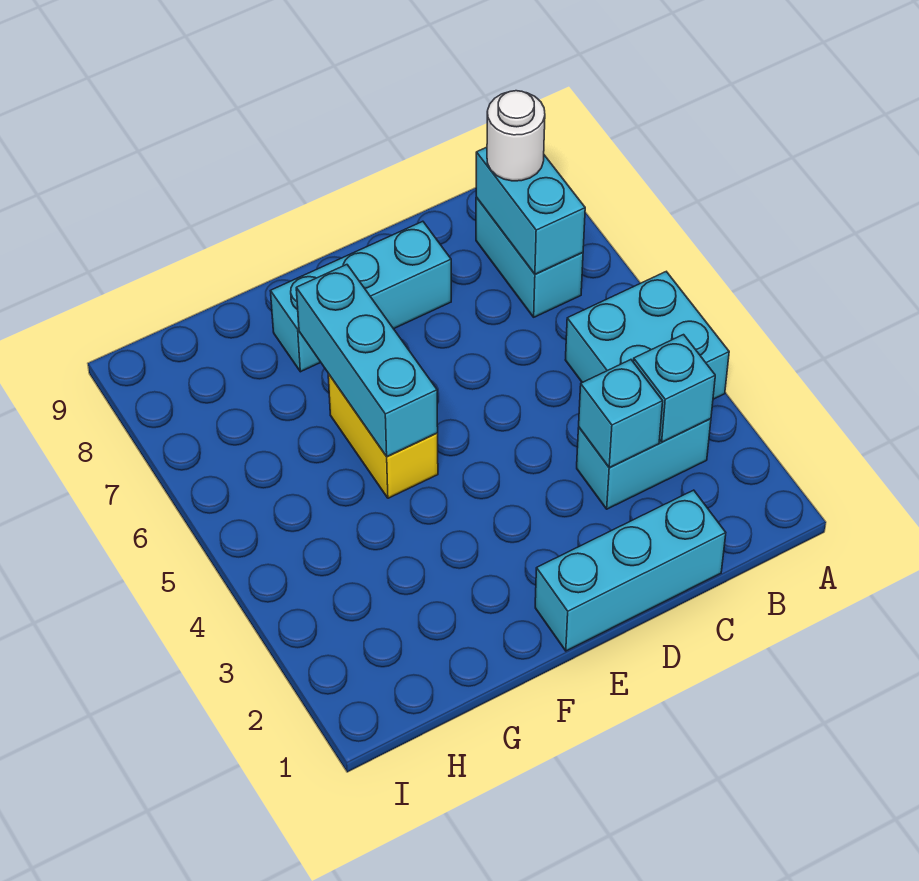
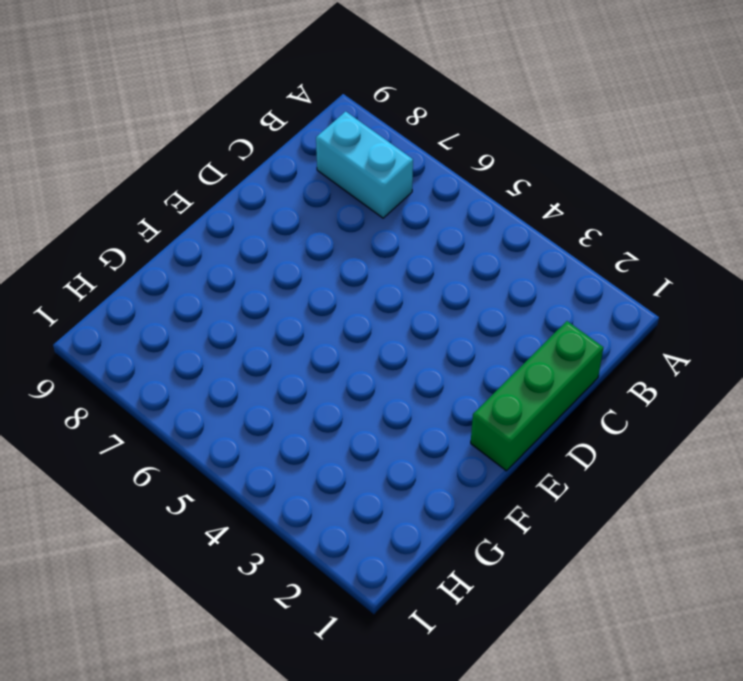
green brick C1:E1 level 1 -> cyan brick C1:E1 level 1
none -> cyan brick A4:B5 level 1
none -> cyan brick B3:C3 level 1

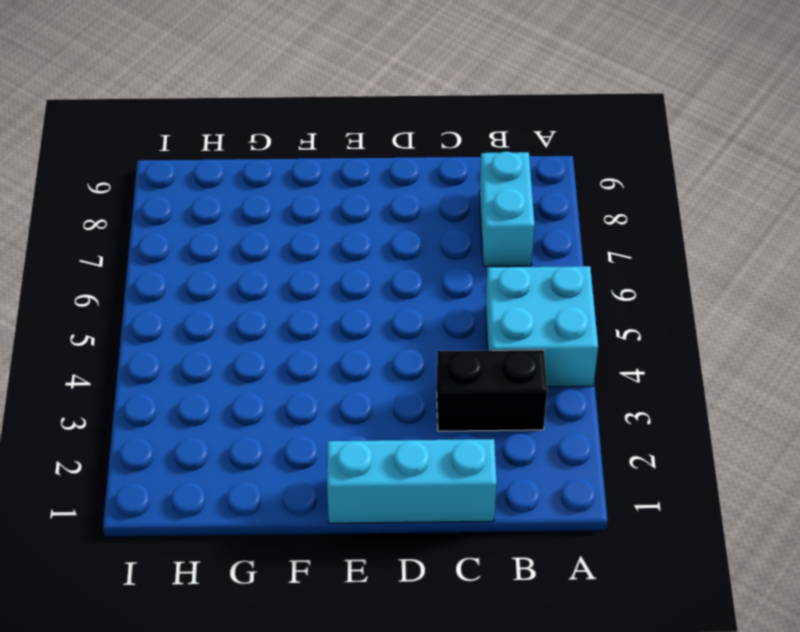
black brick B3:C3 level 1 -> cyan brick B3:C3 level 1
none -> cyan brick D8:F8 level 1
none -> yellow brick F5:F6 level 1

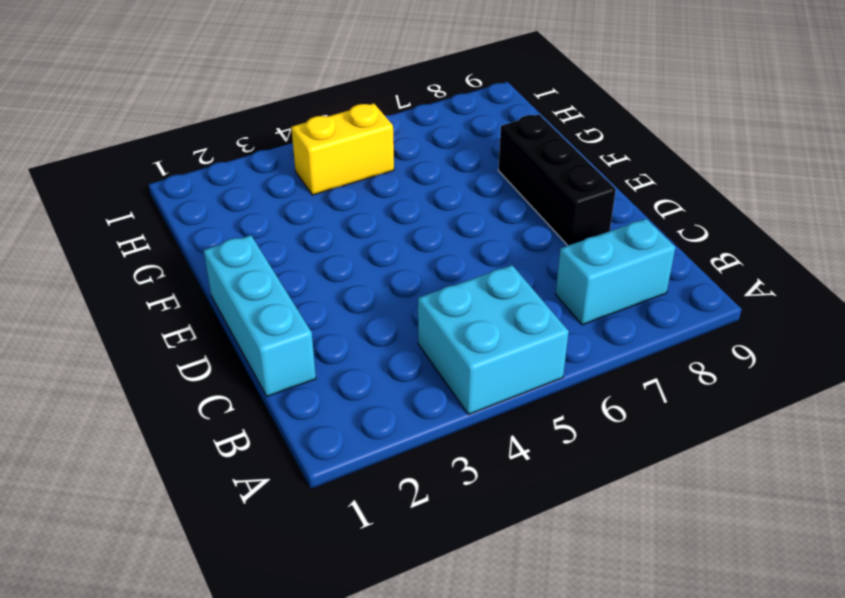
black brick D8:F8 level 1 -> cyan brick D8:F8 level 1
yellow brick H4:H5 level 1 -> yellow brick F5:F6 level 1
none -> cyan brick B3:C3 level 1
none -> cyan brick B3 level 2

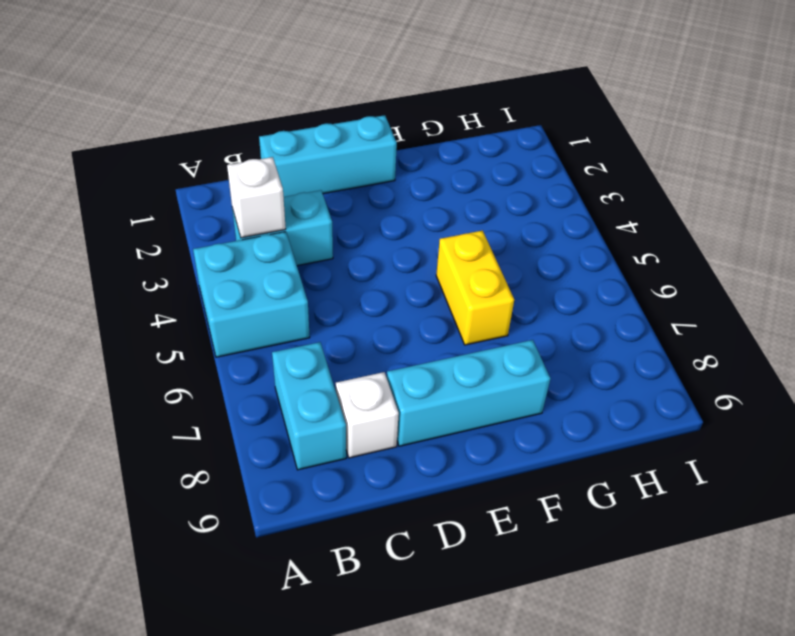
white brick B3 level 2 -> cyan brick B3 level 2
white brick C8 level 1 -> none
none -> cyan brick B7:B8 level 2
none -> cyan brick C3 level 2

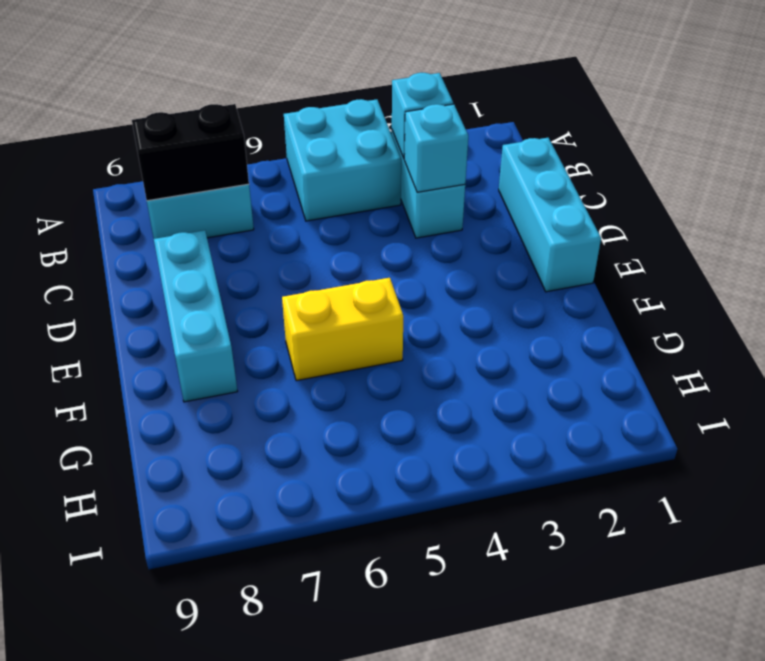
black brick B7:B8 level 2 -> cyan brick B7:B8 level 2
none -> cyan brick F5:F7 level 2
none -> white round brick B8 level 3

